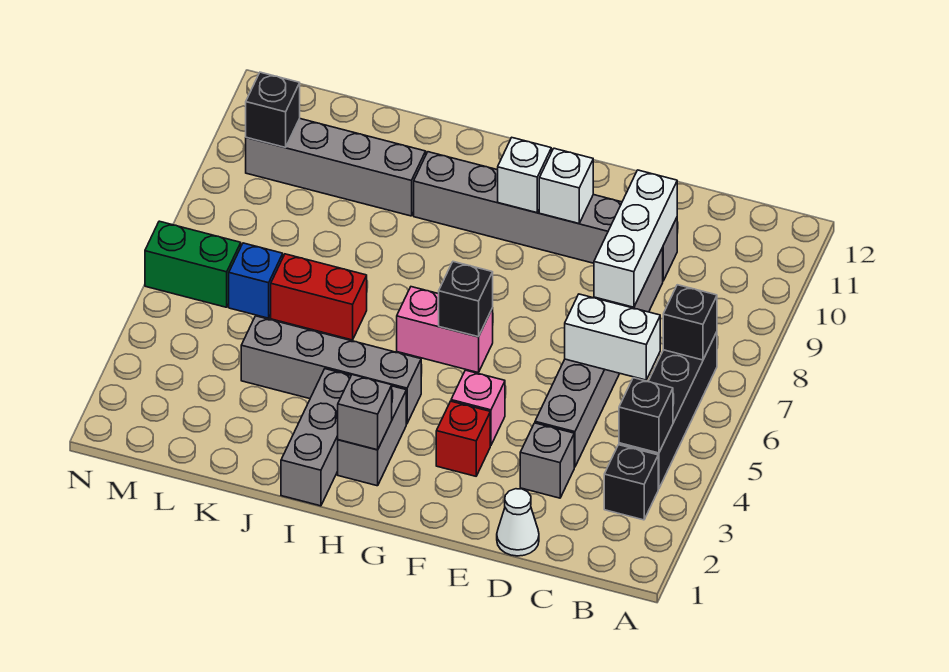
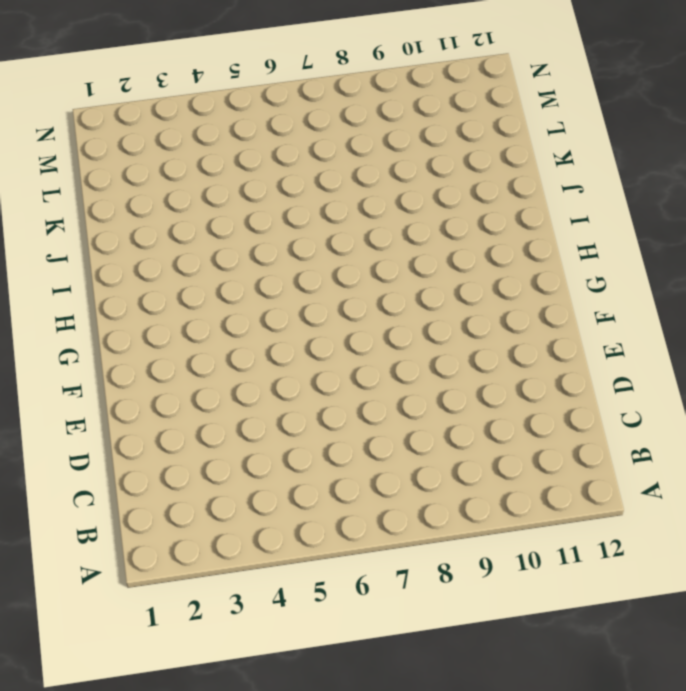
none -> black brick B3 level 1
none -> black brick B4:B7 level 1
none -> white cone D1 level 1

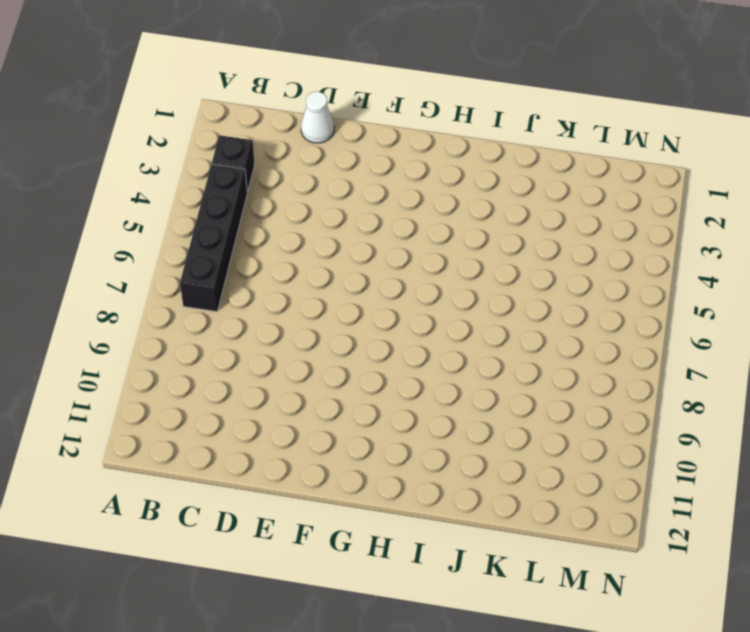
none -> grey brick D3 level 1
none -> grey brick D4:D9 level 1
none -> grey brick D10:I10 level 1

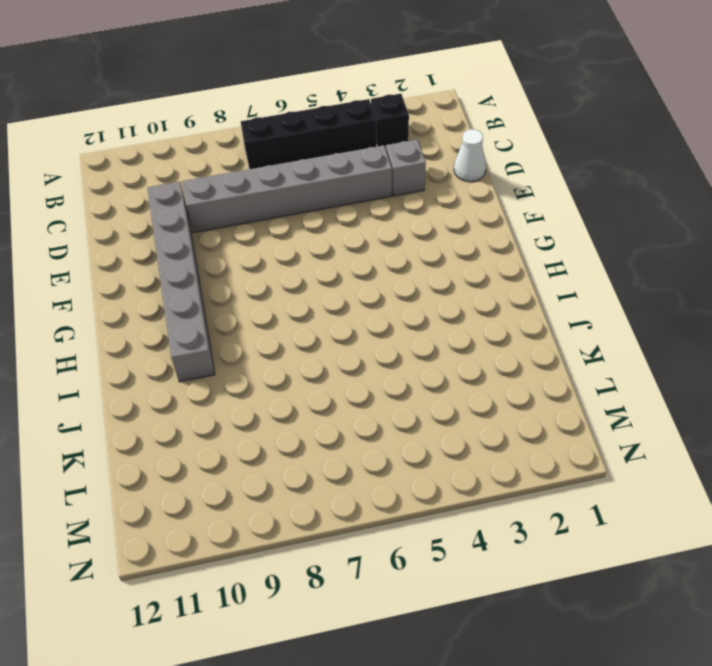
none -> red brick F3 level 1
none -> pink brick F4 level 1
none -> pink brick G6:H6 level 1

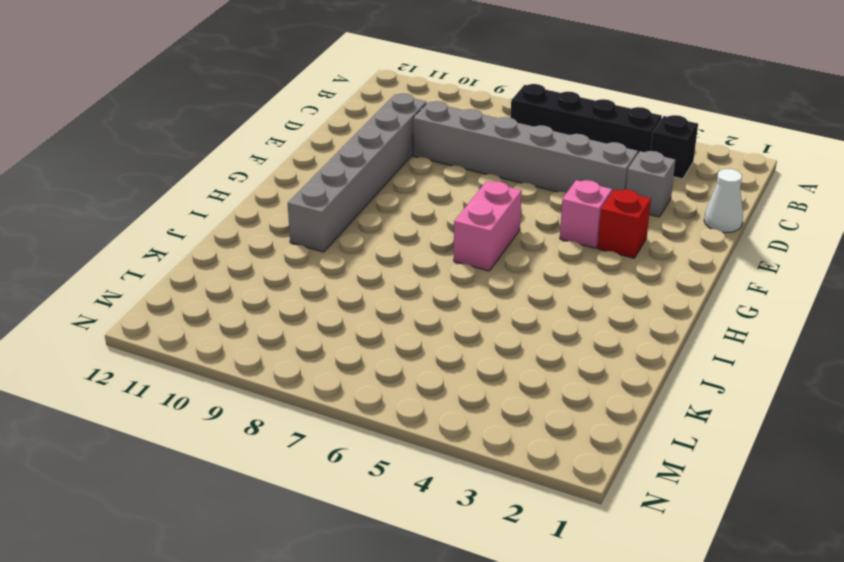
none -> grey brick H2:H3 level 1
none -> grey brick H4:K4 level 1
none -> grey brick I1:I3 level 1

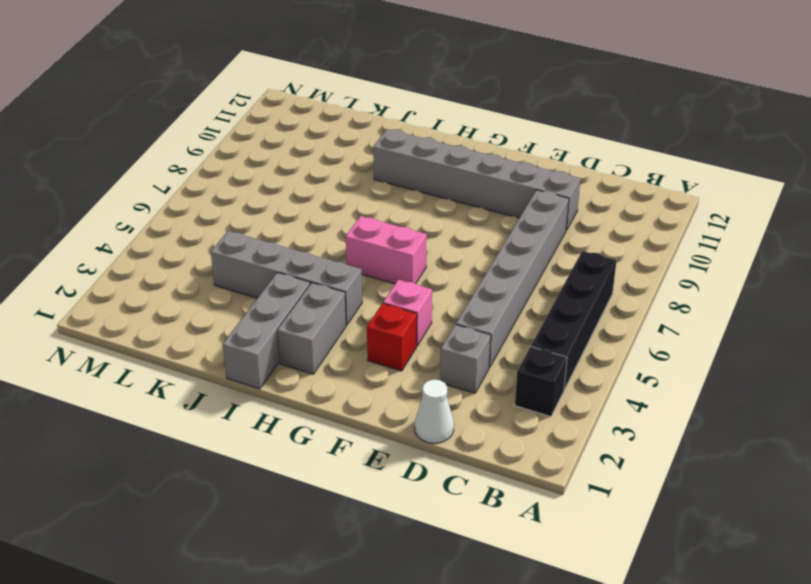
none -> red brick J6:K6 level 1
none -> grey brick J10:M10 level 1
none -> blue brick L6 level 1

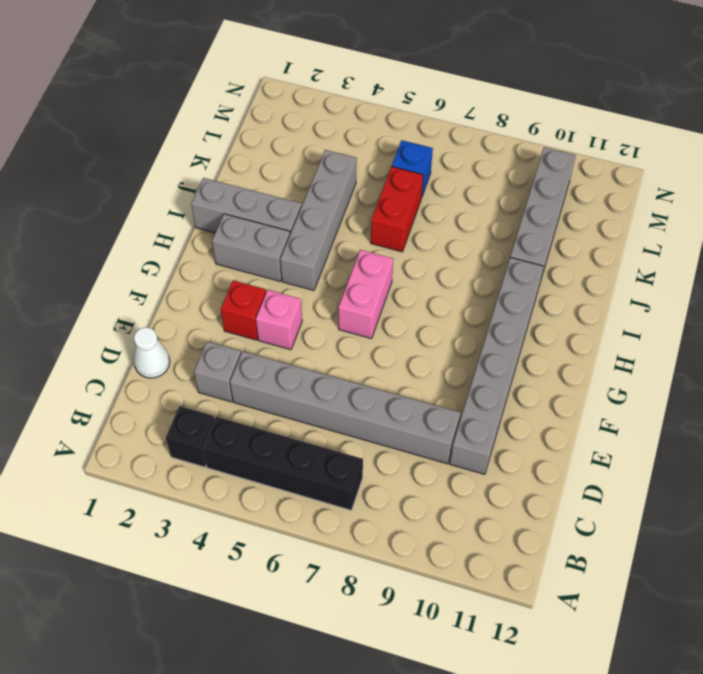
none -> green brick M6:N6 level 1
none -> black brick B4 level 2
none -> black brick B7 level 2

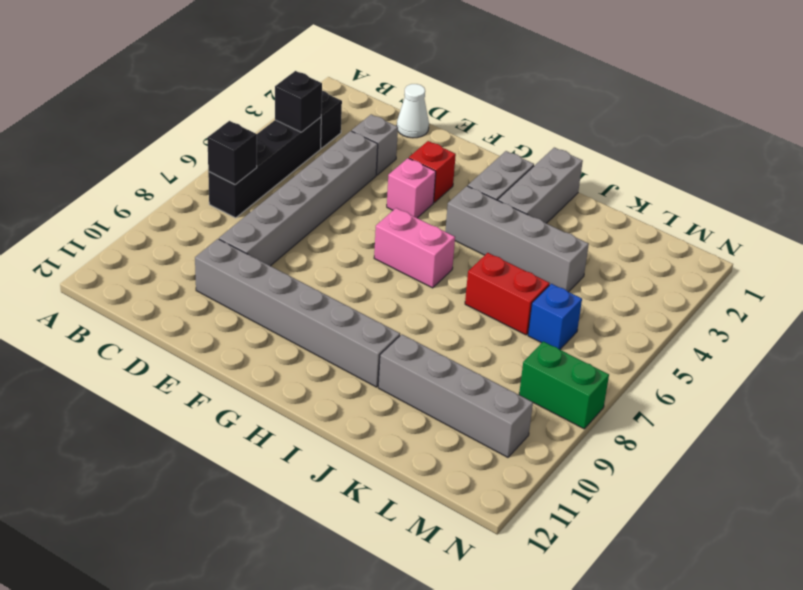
green brick M8:N8 level 1 -> green brick M6:N6 level 1
none -> white brick C6:D6 level 2
none -> white brick D8:D10 level 2
none -> white brick F10 level 2

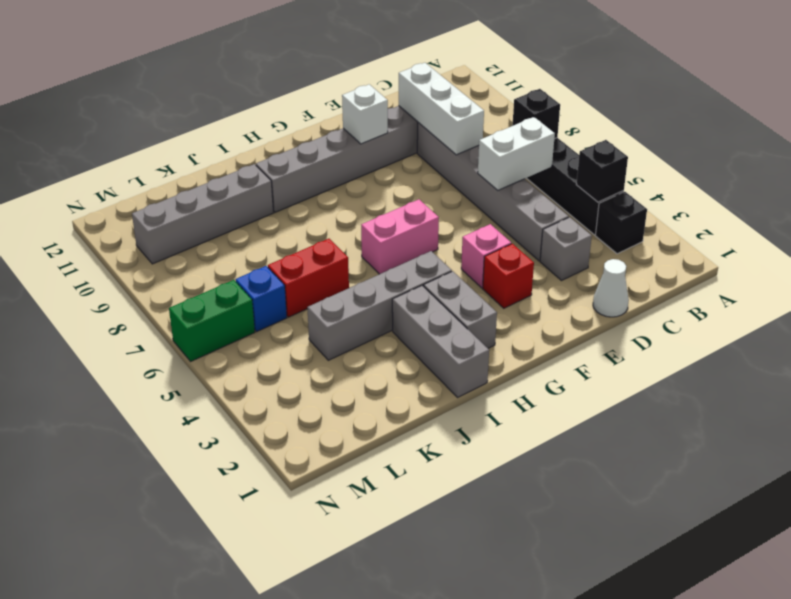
none -> black brick G6 level 2
none -> white brick G10 level 2
none -> grey brick H2 level 2

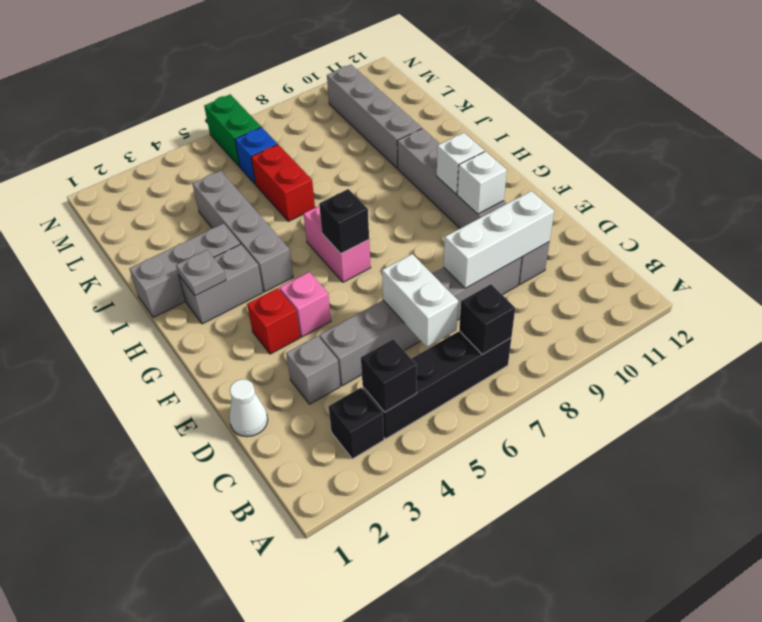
grey plate H2 level 2 -> grey brick H2 level 2
none -> black brick M10 level 2

